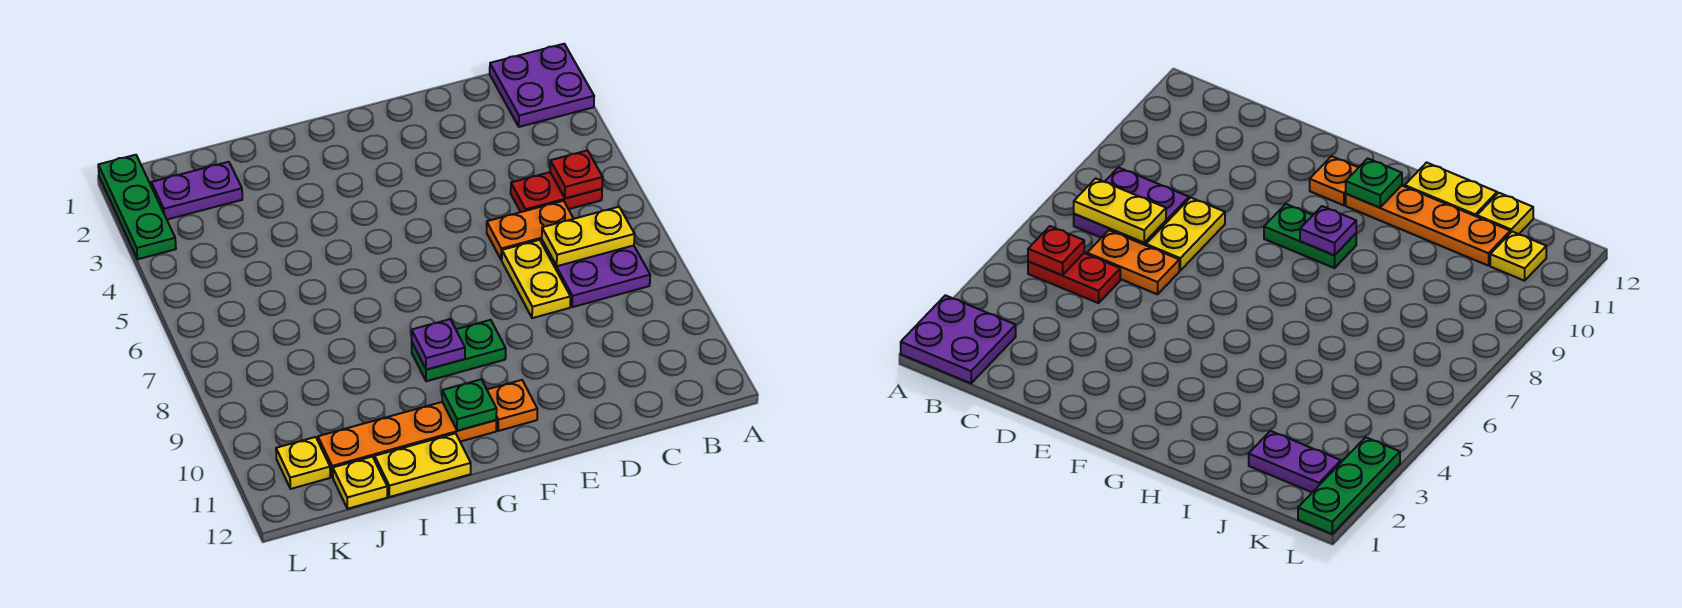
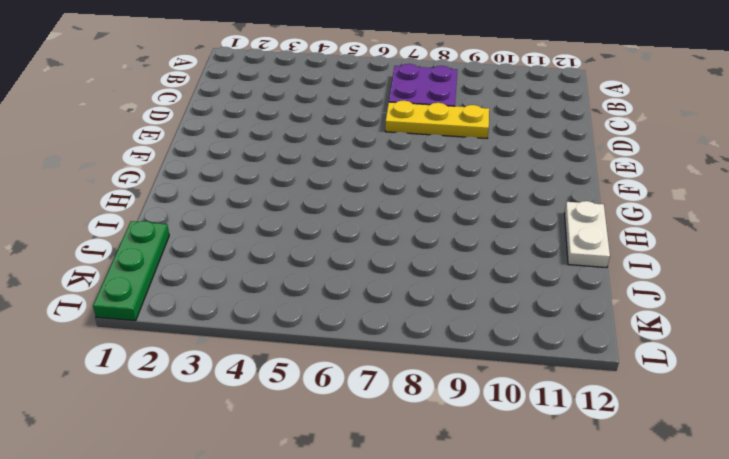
yellow plate D7:D9 level 1 -> yellow plate D7:D8 level 1
white plate H12:I12 level 1 -> yellow plate H12:I12 level 1
green plate J1:L1 level 1 -> green plate L1:L3 level 1
none -> purple plate A1:B2 level 1
none -> red plate B5:C5 level 1
none -> orange plate C6:D6 level 1

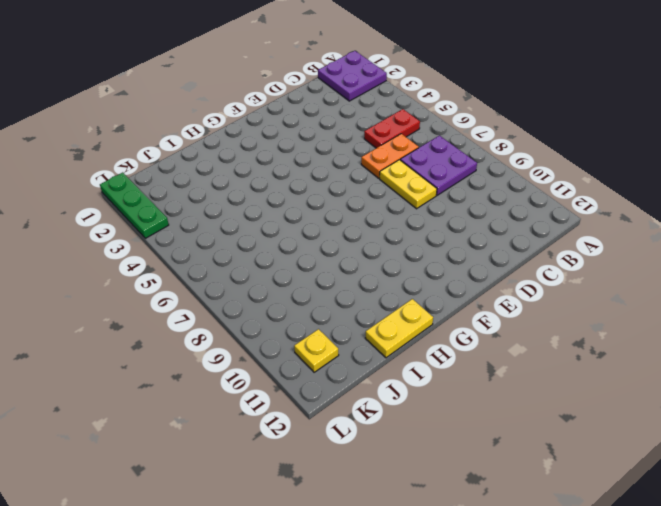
none -> green plate F9:G9 level 1
none -> orange plate F11 level 1
none -> orange plate G11:J11 level 1

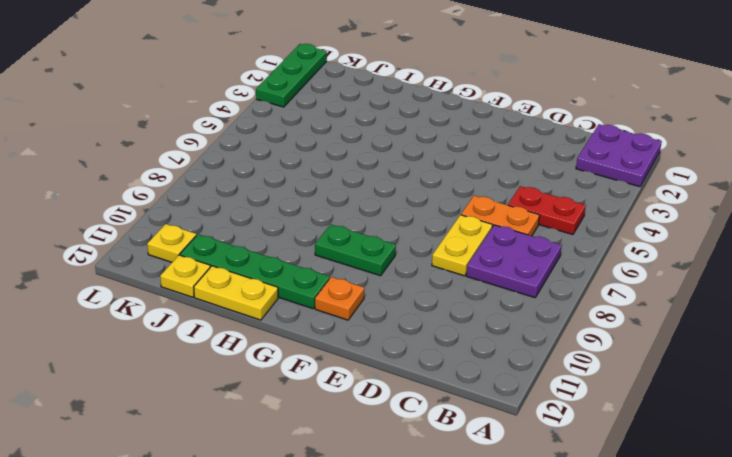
green plate G11:J11 level 1 -> orange plate G11:J11 level 1
none -> purple plate J2:K2 level 1
none -> red plate B5 level 2
none -> yellow plate B7:C7 level 2

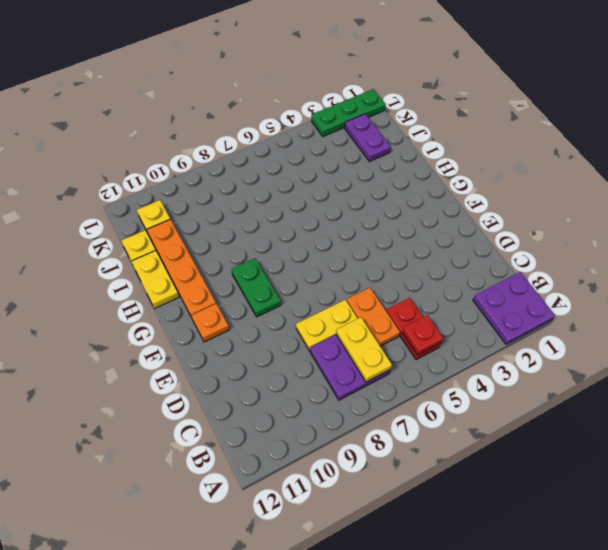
none -> purple plate G9 level 2
none -> green plate G11 level 2

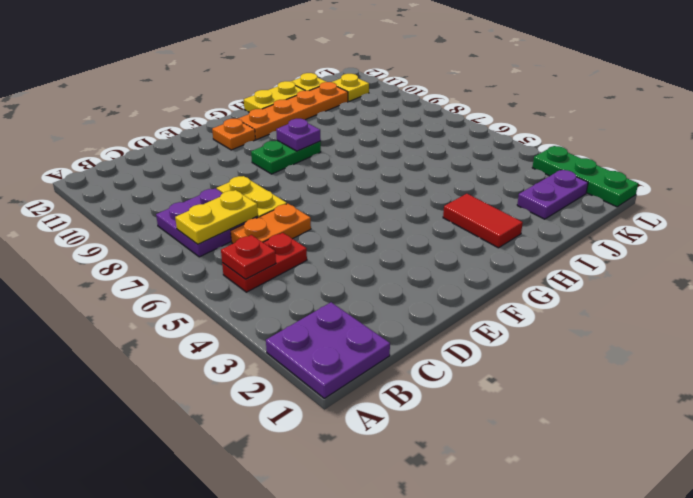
red tile H2:H3 level 1 -> none
none -> green plate G11 level 2

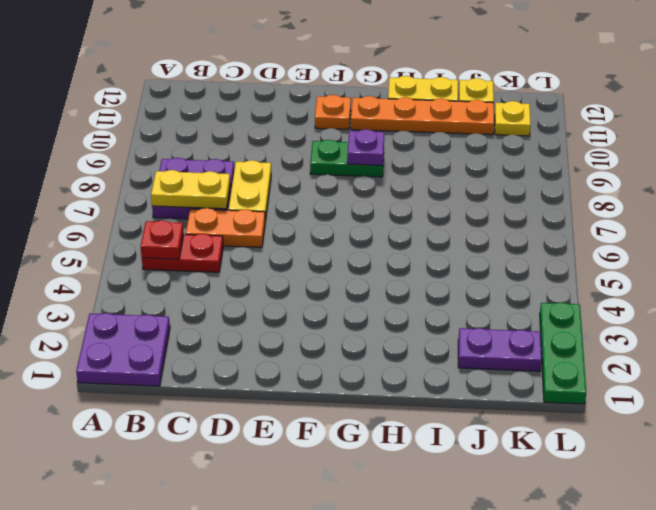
none -> green plate G11 level 2

